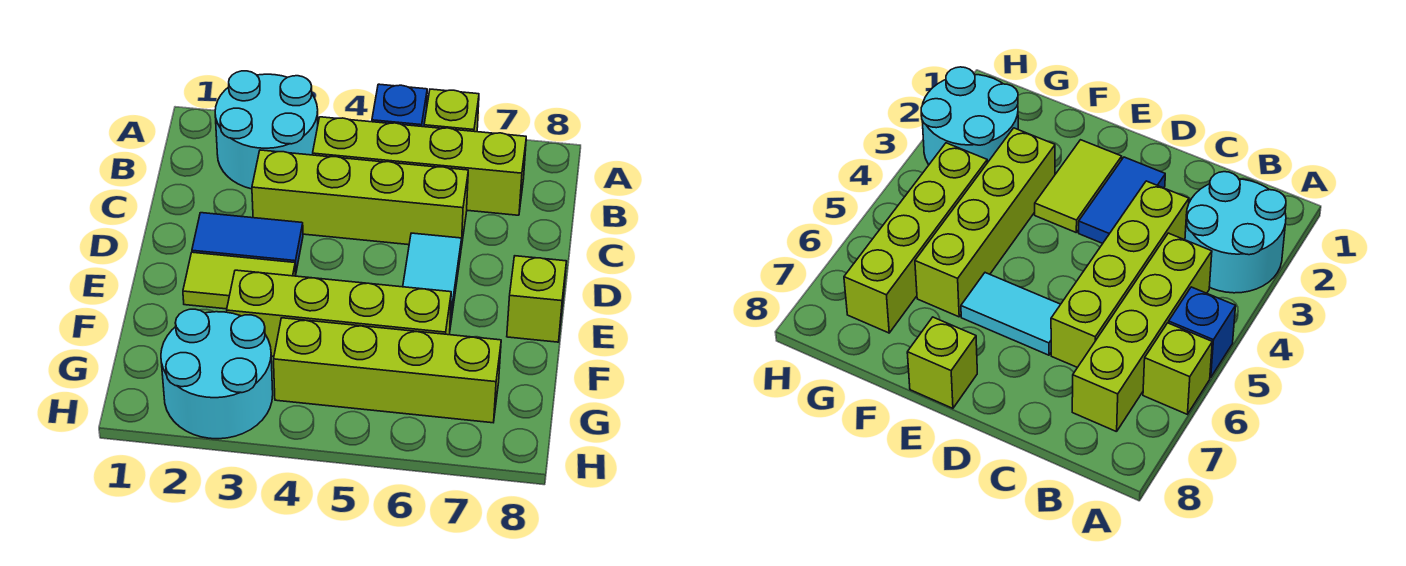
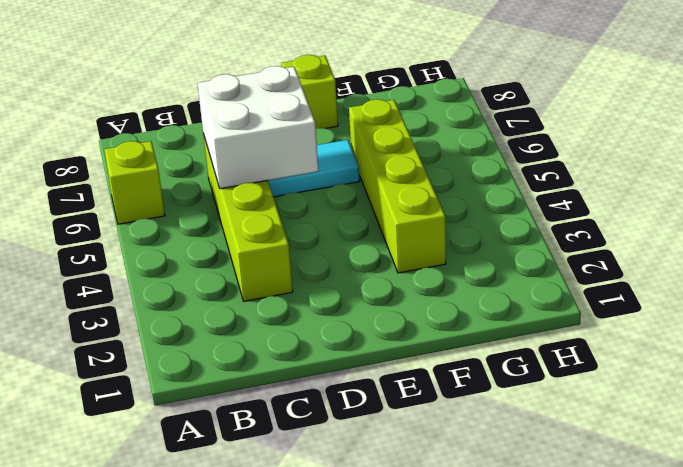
white brick C5:D6 level 2 -> none
none -> cyan round brick A2:B3 level 1
none -> blue brick A5 level 1
none -> lime brick B4:B7 level 1

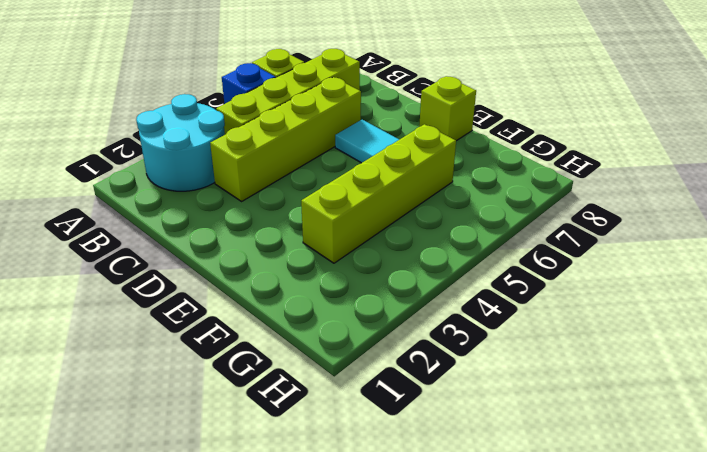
none -> blue tile D2:D3 level 1
none -> lime tile E2:E3 level 1
none -> cyan round brick G2:H3 level 1

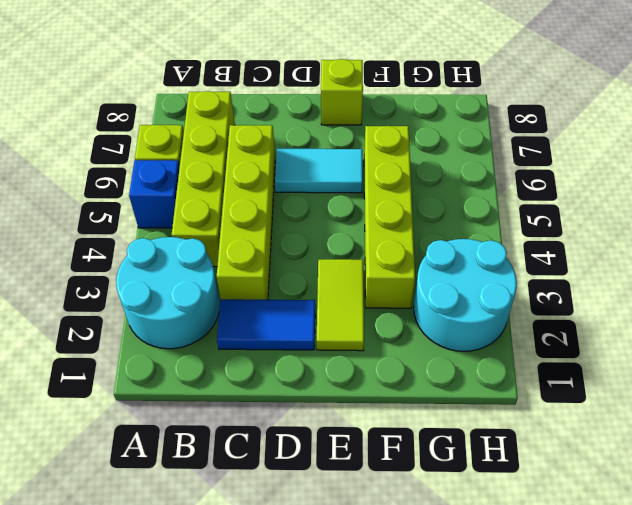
blue tile C2:D2 level 1 -> blue tile D2:D3 level 1
none -> lime brick G4:G7 level 1

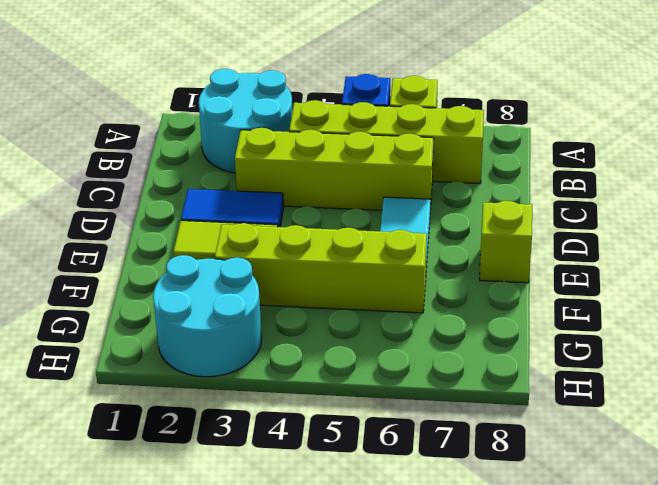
none -> lime brick G4:G7 level 1

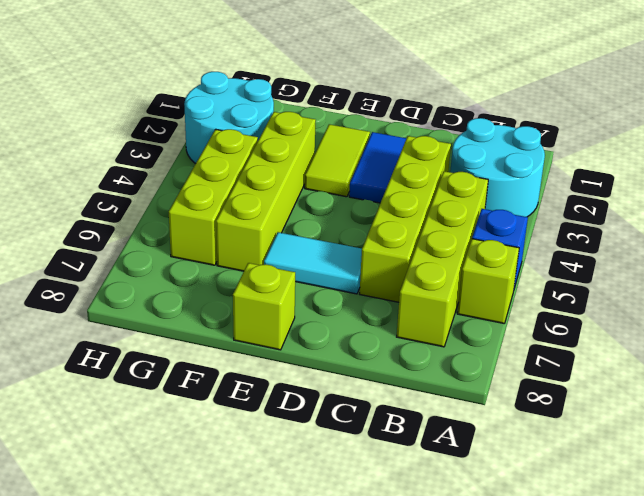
lime brick G4:G6 level 1 -> lime brick G4:G7 level 1

